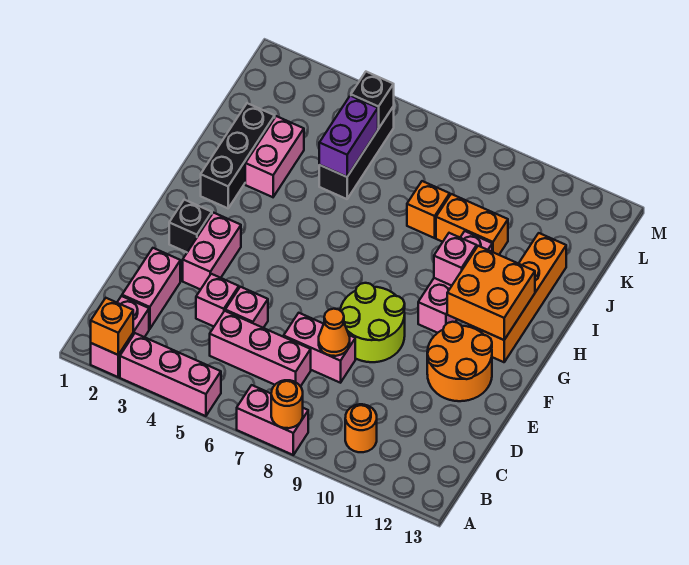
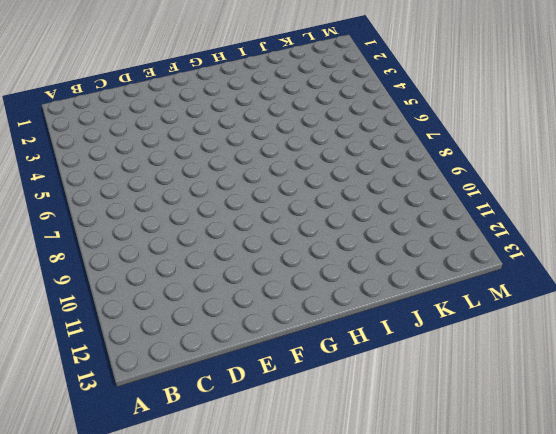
none -> pink brick A2:B2 level 1
none -> pink brick A3:A5 level 1
none -> pink brick A7:A8 level 1

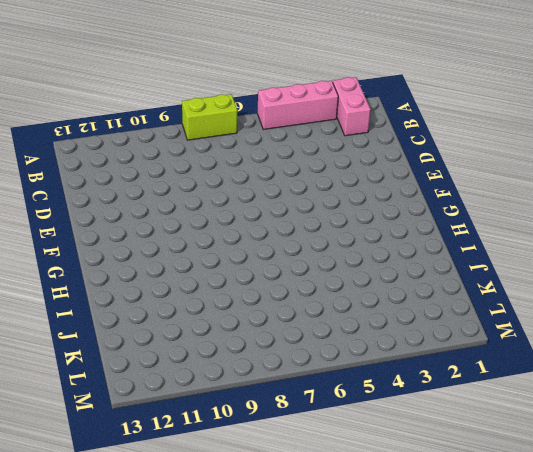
lime brick A7:A8 level 1 -> pink brick A7:A8 level 1
none -> orange round brick B10 level 1
none -> pink brick C2:D2 level 1
none -> pink brick C5:C7 level 1

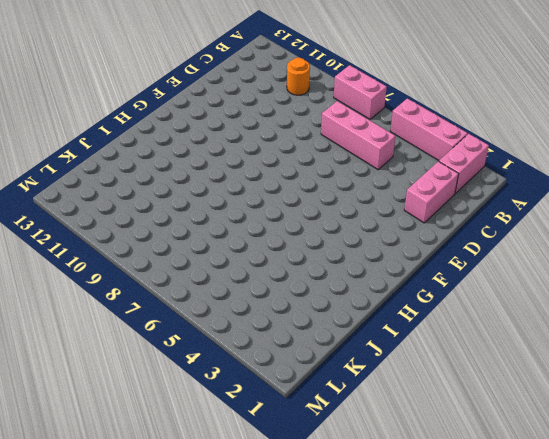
none -> pink brick D4 level 1
none -> pink brick D5 level 1
none -> pink brick D7:D8 level 1

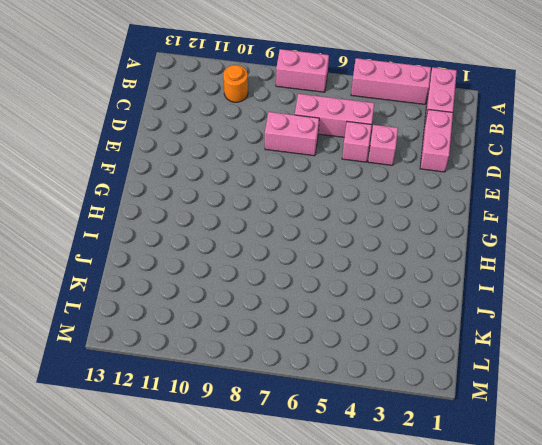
none -> pink brick E3:F3 level 1
none -> lime round brick E8:F9 level 1
none -> orange round brick E11:F12 level 1

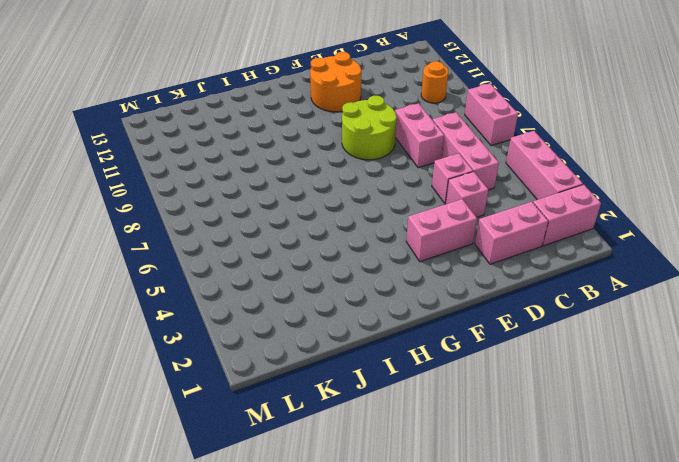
none -> black brick F2 level 1
none -> pink brick G10:I10 level 1
none -> orange brick G12:J12 level 1

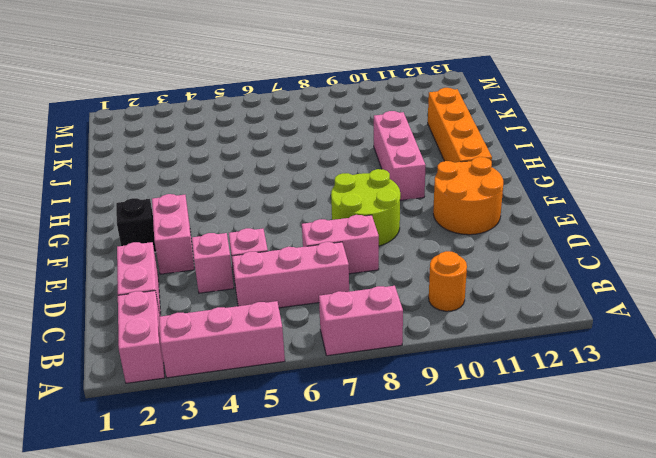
none -> black brick H2:J2 level 1
none -> pink brick I3:J3 level 1
none -> black brick J5:L5 level 1

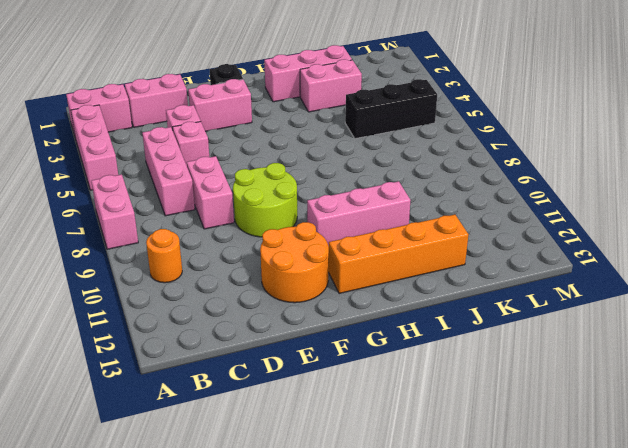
pink brick H2:J2 level 1 -> black brick H2:J2 level 1
none -> orange brick J8 level 1
none -> orange brick J9:J10 level 1
none -> orange brick A2 level 2

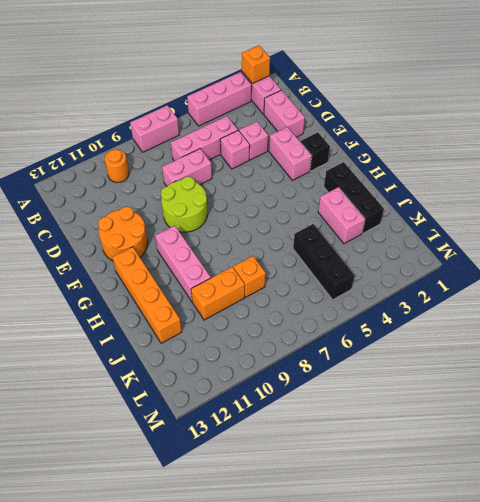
none -> orange round brick A8 level 2
none -> orange cone D8 level 2
none -> orange brick G11:H12 level 2

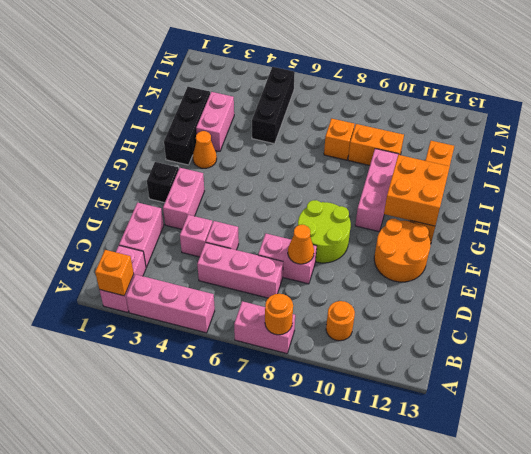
orange cone H3 level 1 -> none
none -> pink brick H10 level 2
none -> purple brick J5:K5 level 2
none -> black brick L5 level 2

